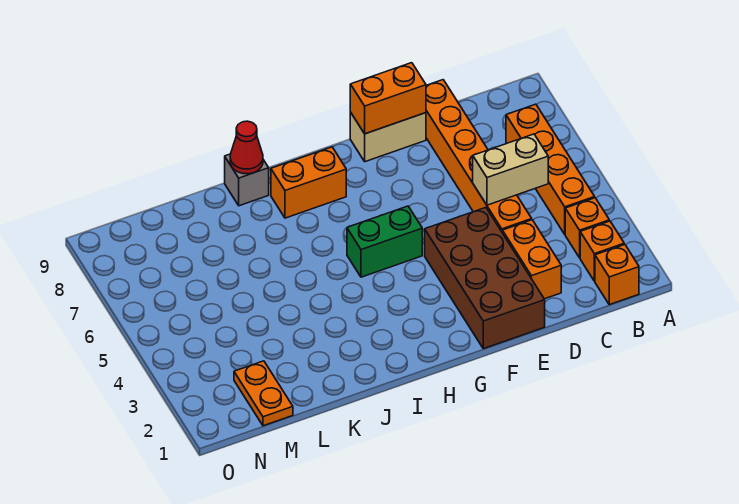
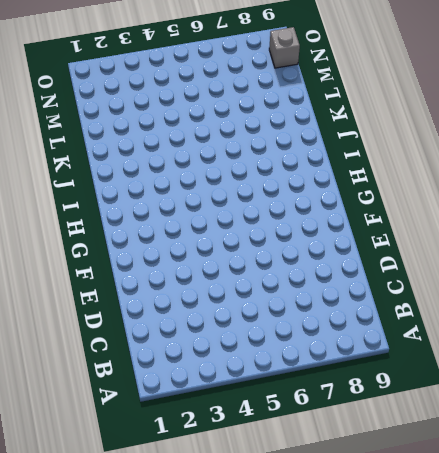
grey brick N9 level 1 -> grey brick J9 level 1
none -> orange brick B1 level 1
none -> orange brick B2 level 1
none -> orange brick B3 level 1

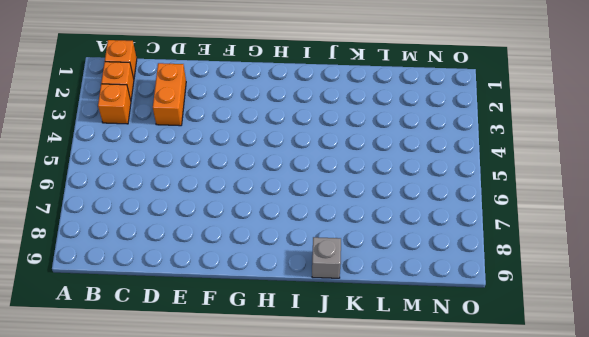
none -> orange brick B4:B7 level 1
none -> orange brick D4:D9 level 1
none -> brown brick E1:F4 level 1

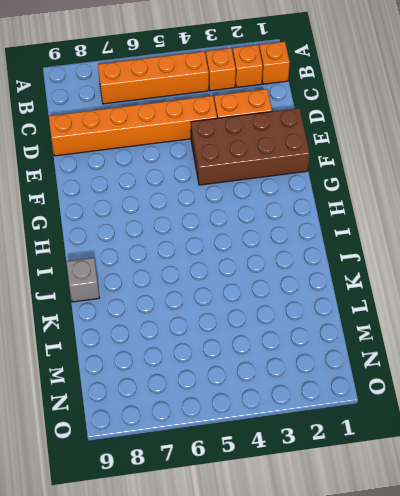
none -> tan brick E9:F9 level 1
none -> green brick G5:H5 level 1
none -> orange brick H8:I8 level 1

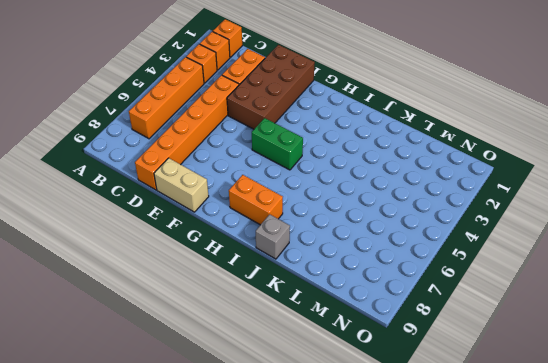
none -> orange plate M1:M2 level 1
none -> tan brick C5:D5 level 2
none -> orange brick E9:F9 level 2

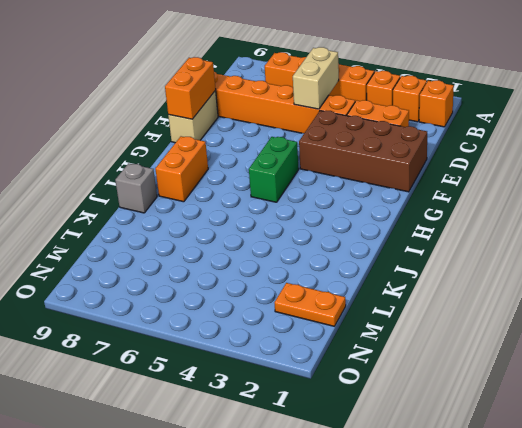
none -> red cone J9 level 2

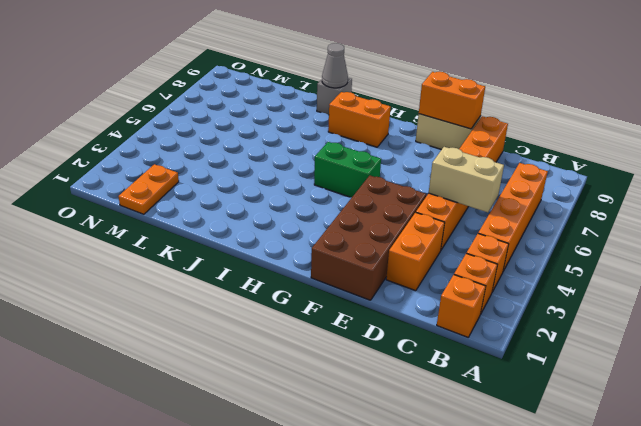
grey cone J9 level 2 -> red cone J9 level 2

